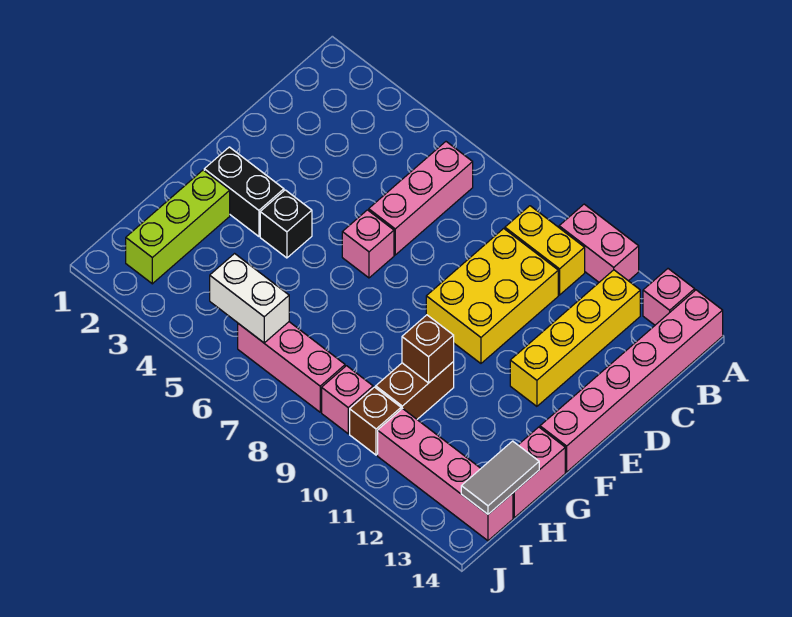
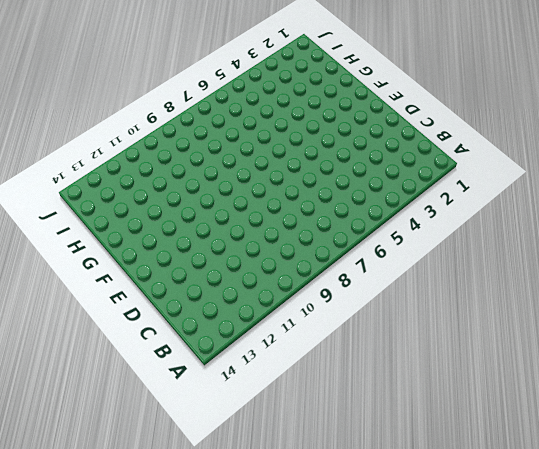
none -> pink brick A10:A11 level 1
none -> pink brick A13 level 1
none -> pink brick A14:F14 level 1

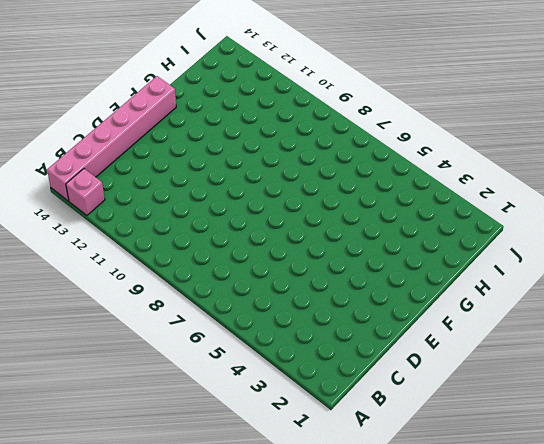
none -> pink brick A10:A11 level 1
none -> pink brick B6:D6 level 1
none -> yellow brick B9:B10 level 1

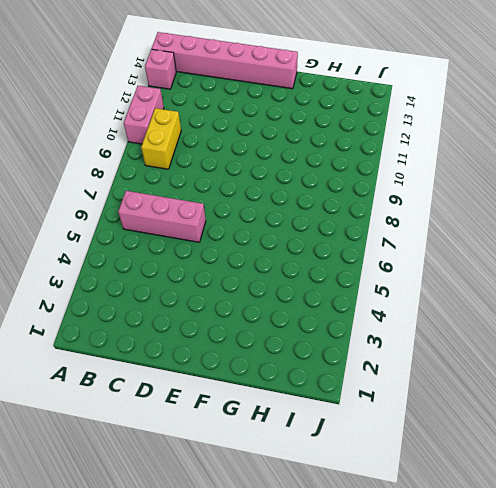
none -> yellow brick B12:E12 level 1
none -> yellow brick C9:E10 level 1
none -> pink brick E6 level 1

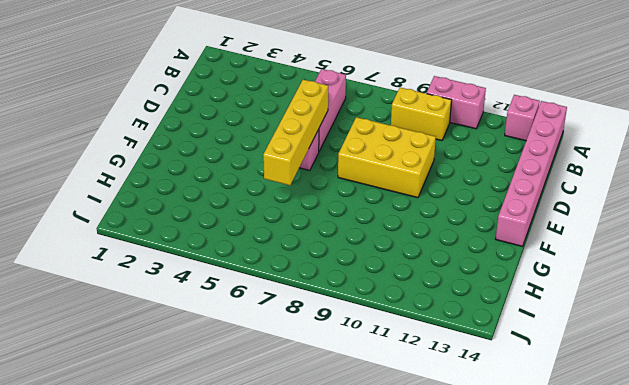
yellow brick D6:G6 level 2 -> yellow brick B12:E12 level 1
yellow brick D8:E10 level 1 -> yellow brick C9:E10 level 1
none -> black brick F2:F3 level 1
none -> black brick F4 level 1
none -> lime brick G2:I2 level 1

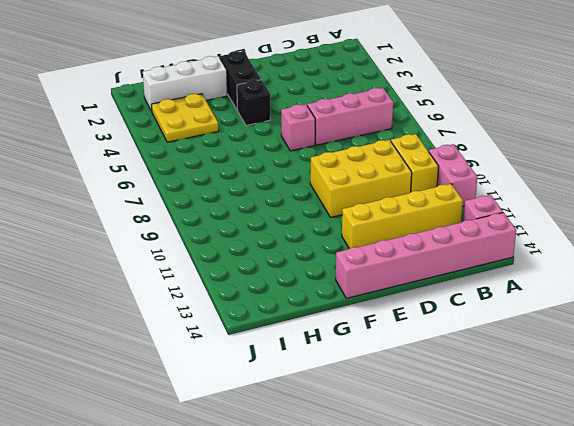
white brick G2:I2 level 1 -> lime brick G2:I2 level 1
yellow plate H3:I4 level 1 -> none
none -> brown brick G10:H10 level 1
none -> pink brick G14:H14 level 1
none -> pink brick I6:I8 level 1

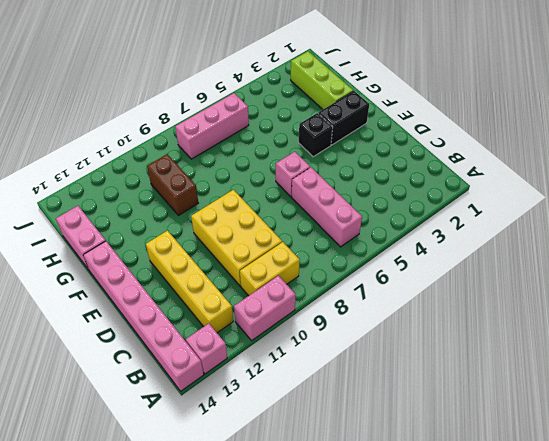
none -> pink brick I9 level 1
none -> brown brick I10 level 1
none -> pink brick I11:I14 level 1

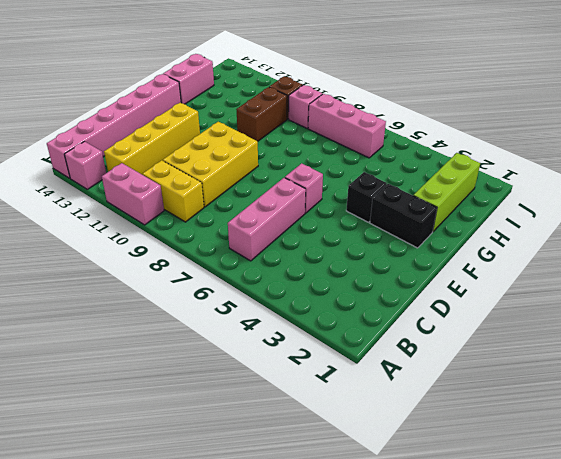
none -> pink brick I11:I14 level 1
none -> brown brick G10 level 2
none -> grey tile H14:I14 level 2

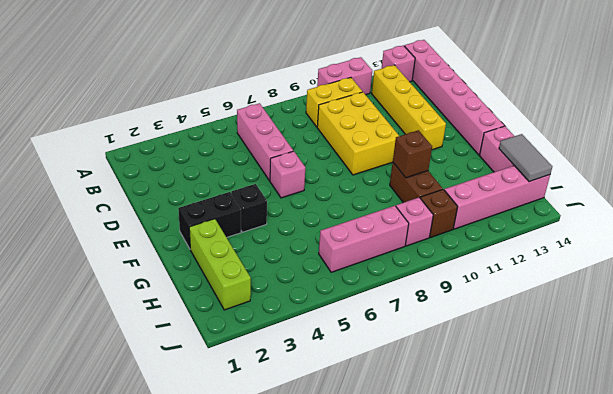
none -> white brick I5:I6 level 2

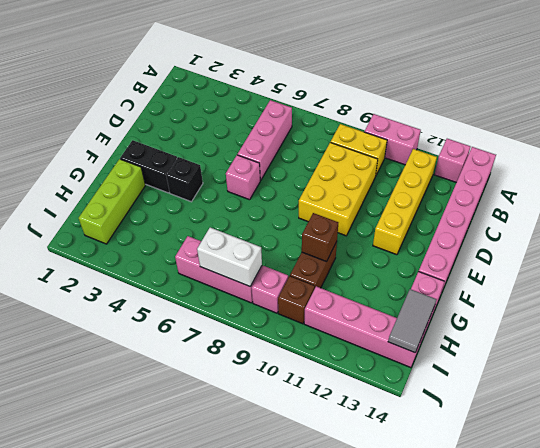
white brick I7:I8 level 2 -> white brick I5:I6 level 2

